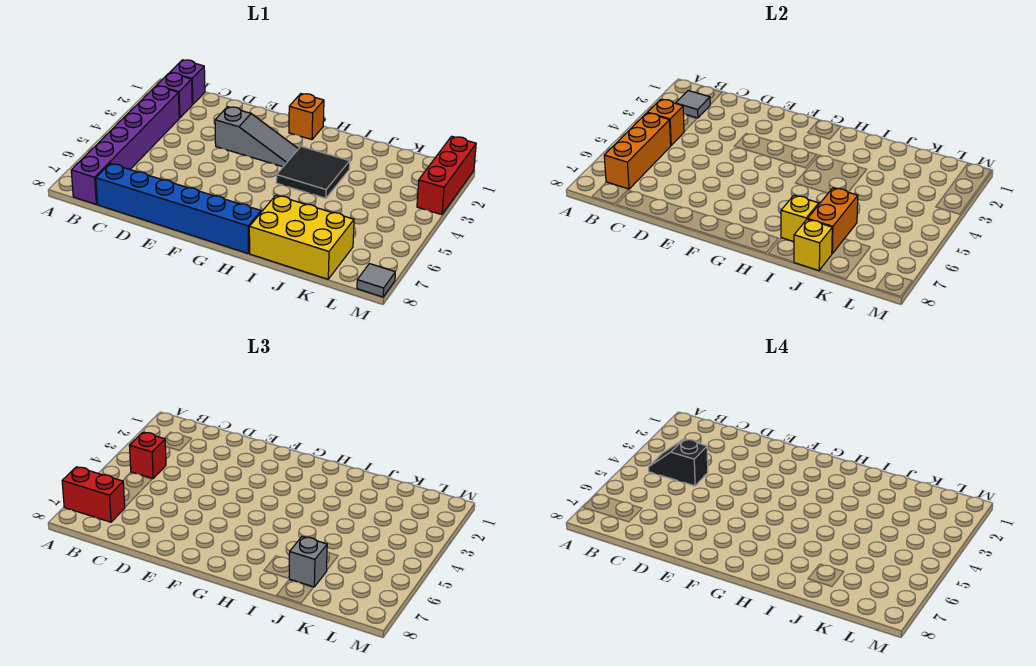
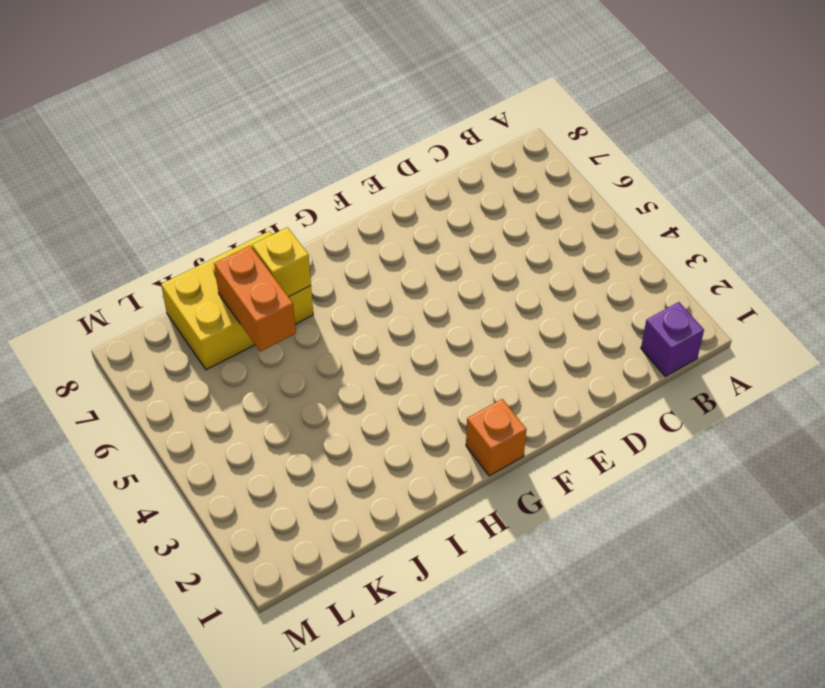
none -> purple brick B2 level 1
none -> purple brick B3:B8 level 1
none -> blue brick C8:H8 level 1

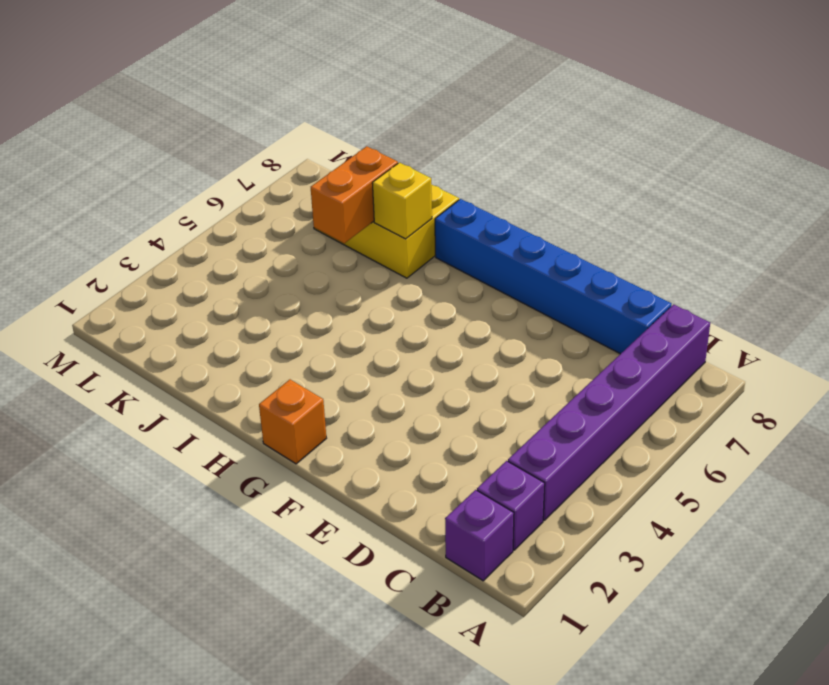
none -> grey slope E3:G3 level 1 top E
none -> black tile H3:I4 level 1
none -> red brick M1:M3 level 1

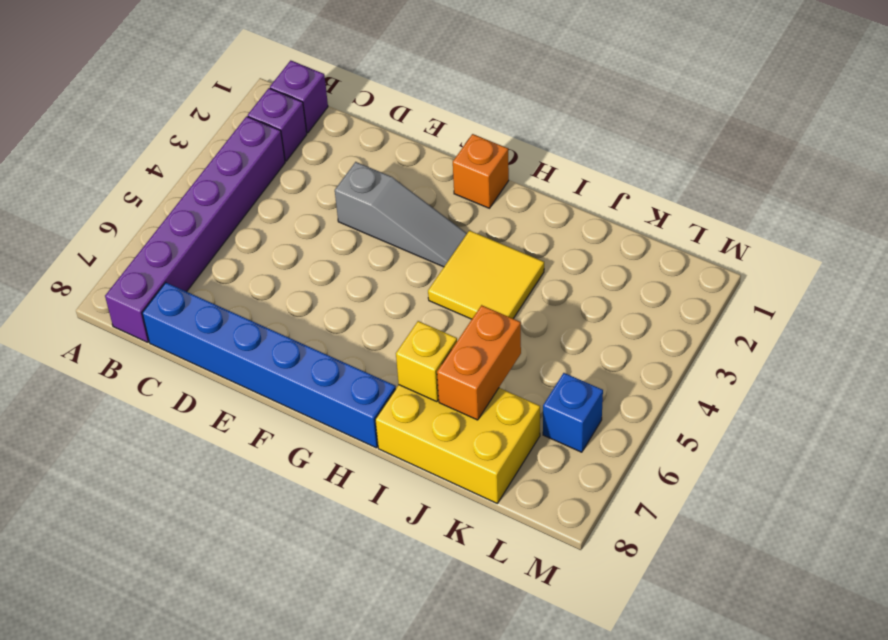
yellow tile H3:I4 level 1 -> black tile H3:I4 level 1
blue brick L6 level 1 -> none
none -> red brick M1:M3 level 1
none -> grey tile M8 level 1
none -> grey tile B2 level 2

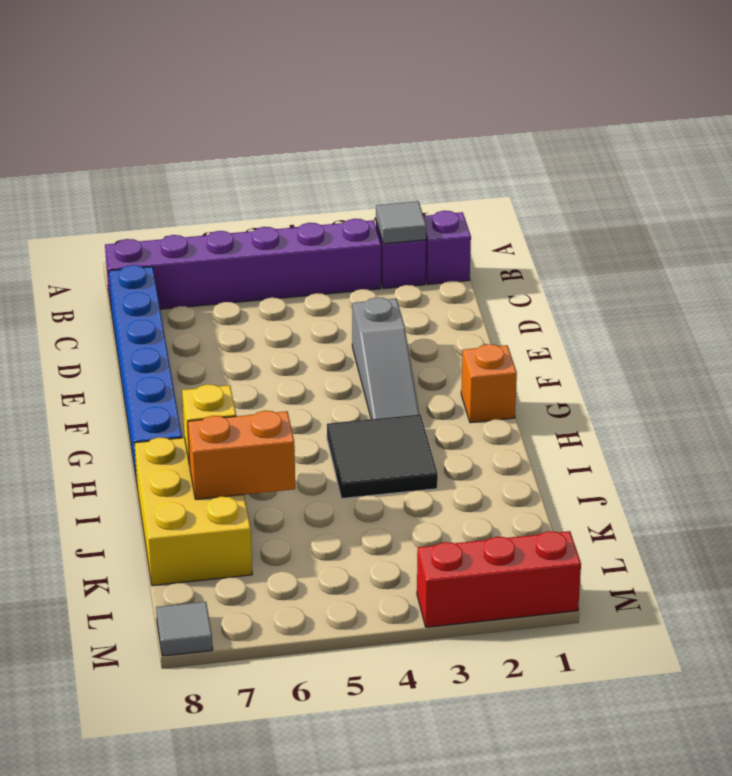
none -> orange brick B4 level 2
none -> orange brick B5:B7 level 2
none -> yellow brick J8 level 2

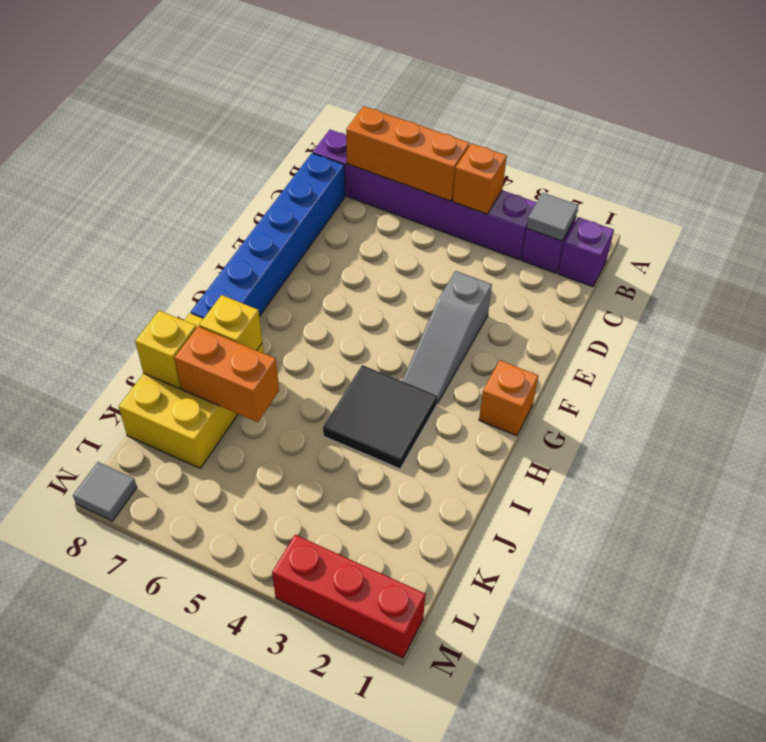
none -> red brick A7:B7 level 3
none -> red brick B4 level 3
none -> grey brick J7 level 3

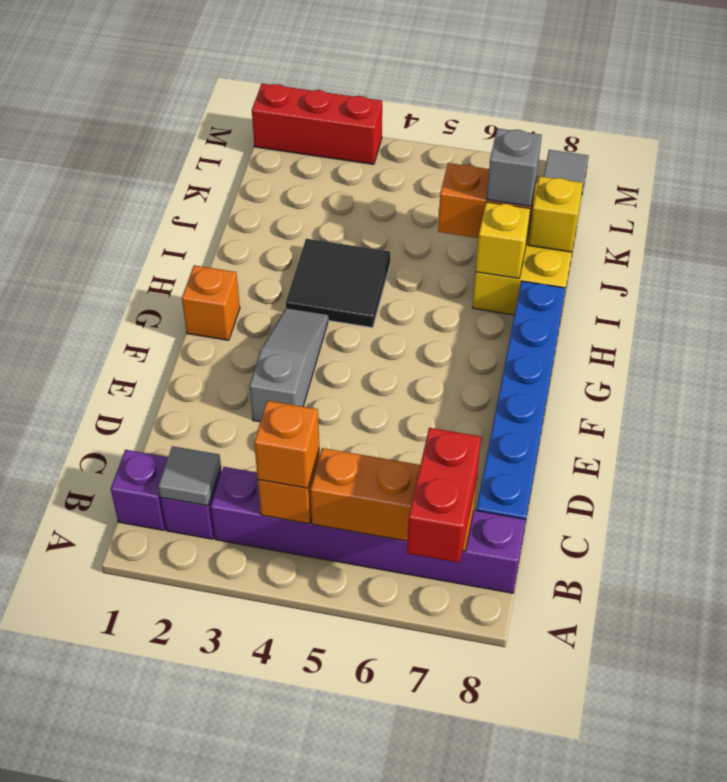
orange brick B4 level 3 -> red brick B4 level 3
none -> black slope B4:C4 level 4 top C

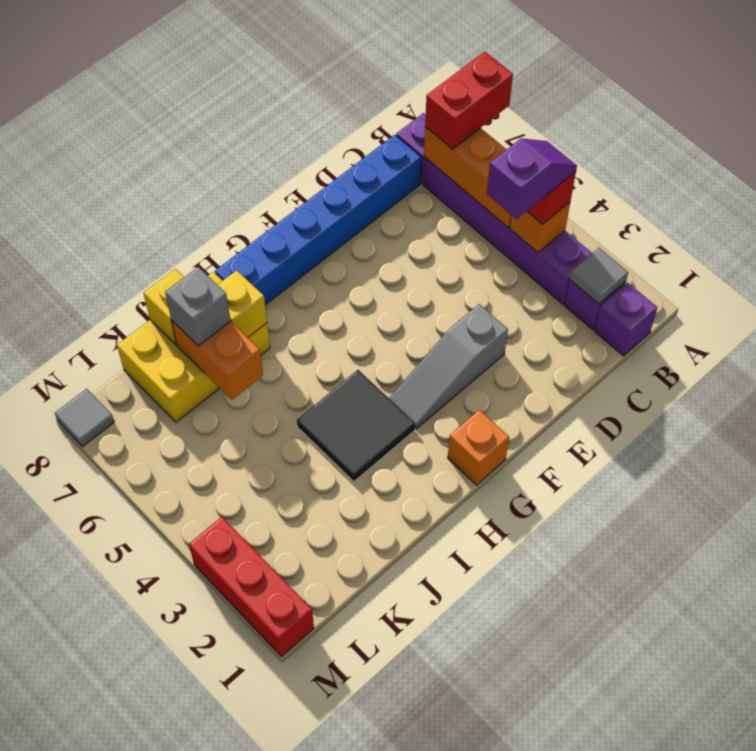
purple slope B4:C4 level 4 top C -> black slope B4:C4 level 4 top C

